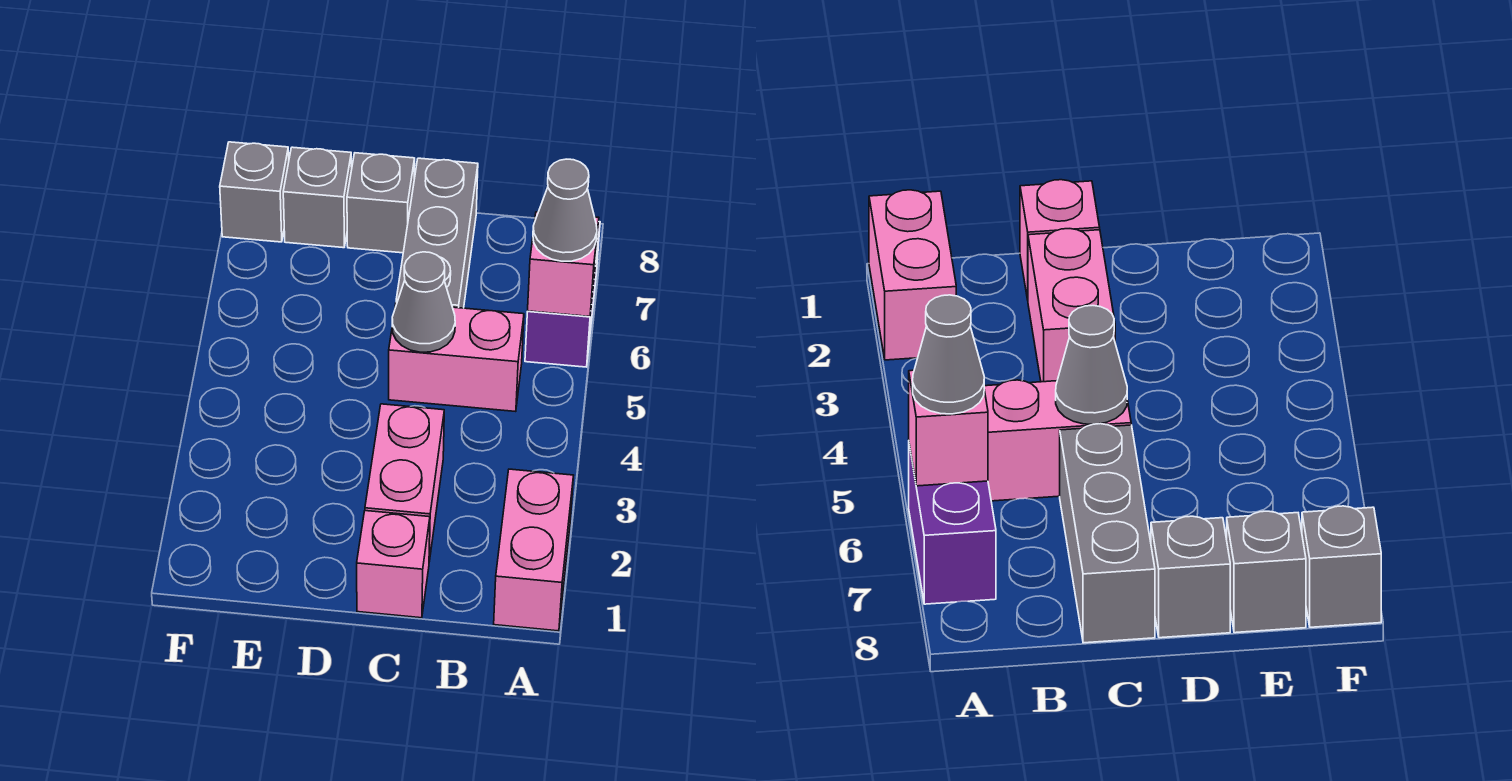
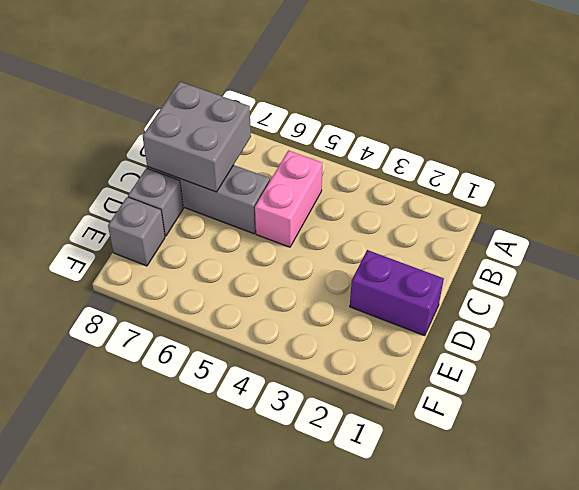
grey brick B7:C8 level 2 -> none
purple brick D1:D2 level 1 -> purple brick A6:A7 level 1
none -> pink brick A1:A2 level 1
none -> pink brick C1 level 1
none -> pink brick C2:C3 level 1

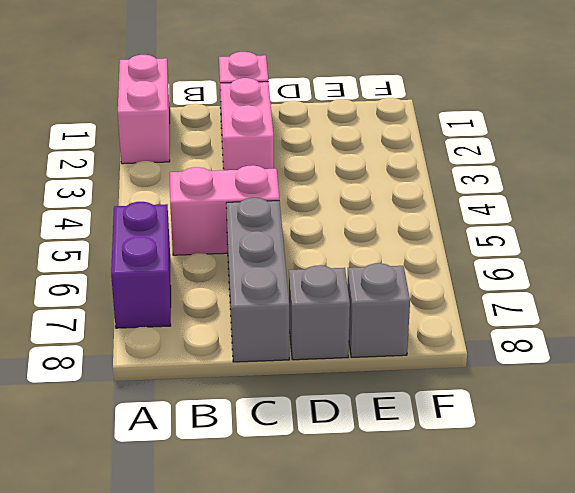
none -> grey brick F8 level 1
none -> pink brick A6 level 2
none -> grey cone C5 level 2

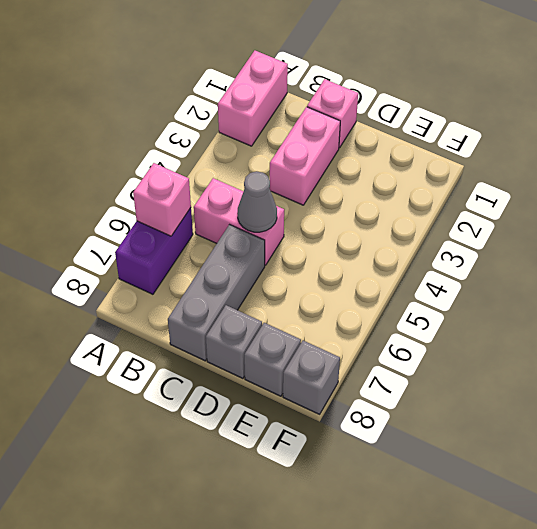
none -> grey cone A6 level 3

